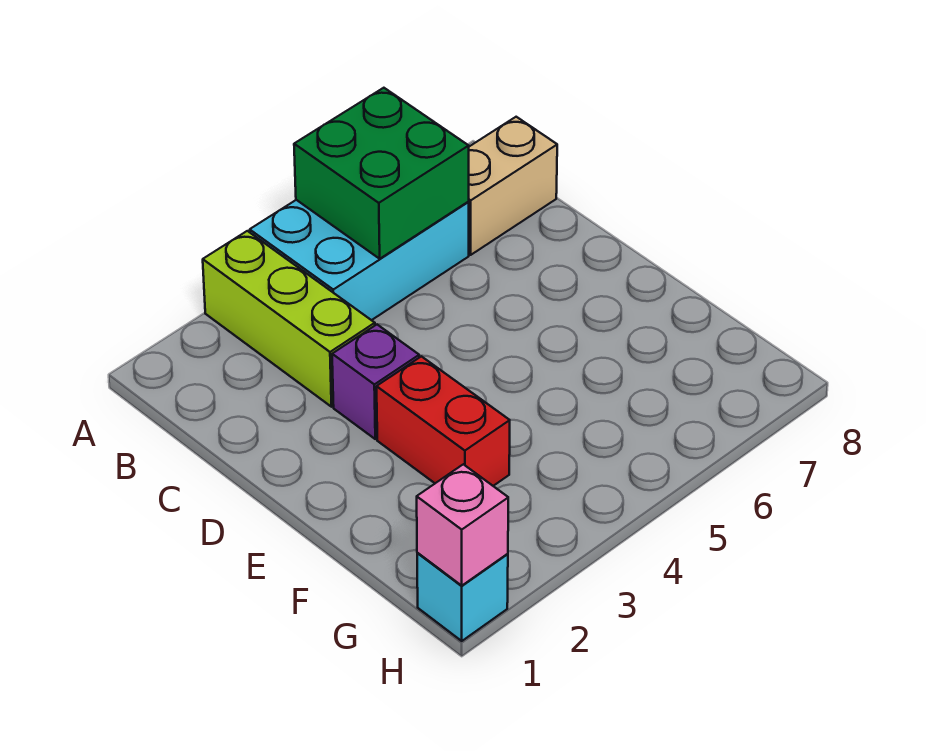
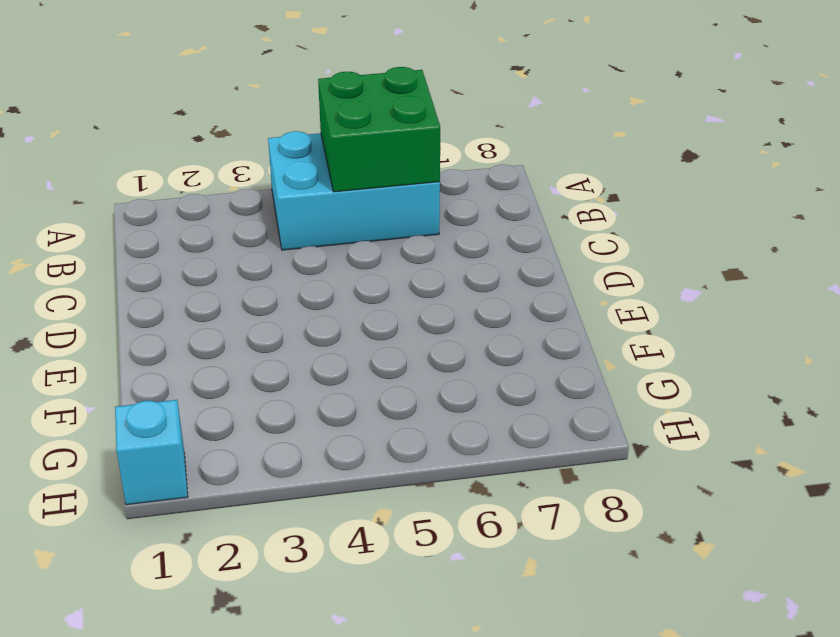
none -> lime brick A3:C3 level 1
none -> tan brick B7:B8 level 1

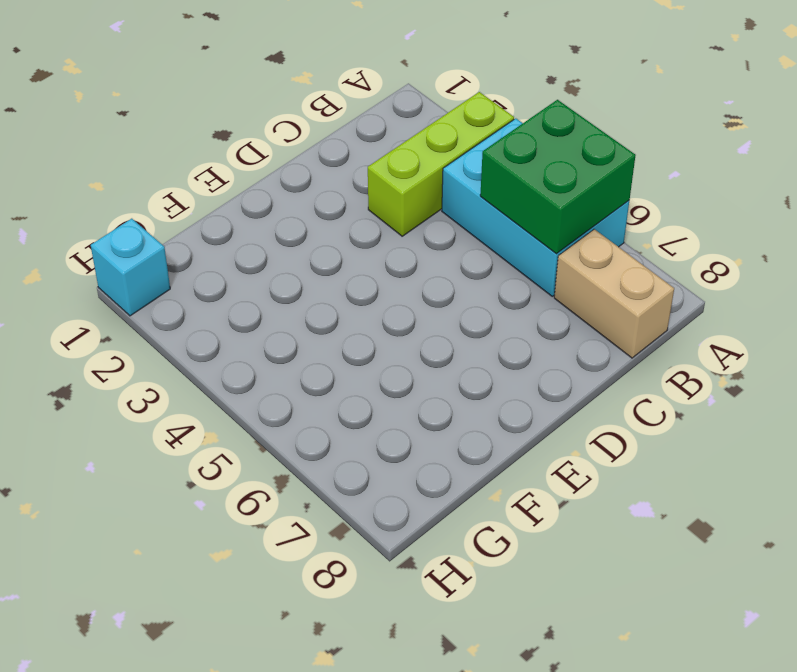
none -> purple brick D3 level 1
none -> red brick E3:F3 level 1

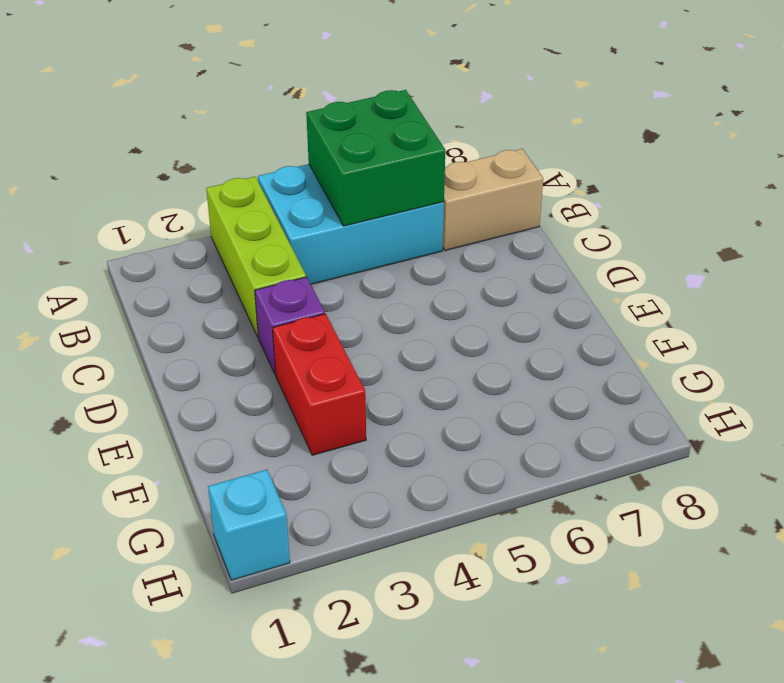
none -> pink brick H1 level 2

